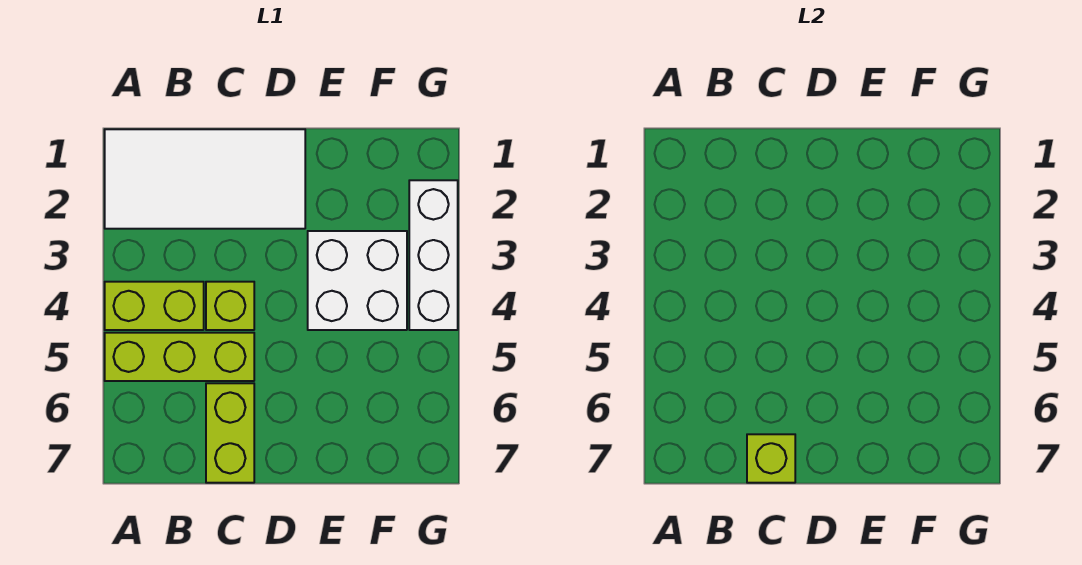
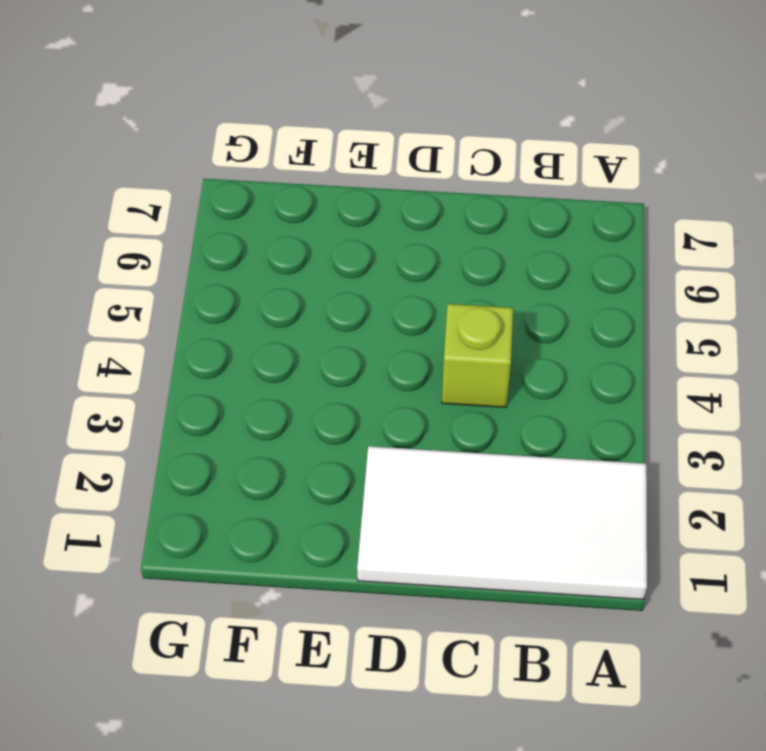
none -> lime brick A4:B4 level 1
none -> lime brick A5:C5 level 1

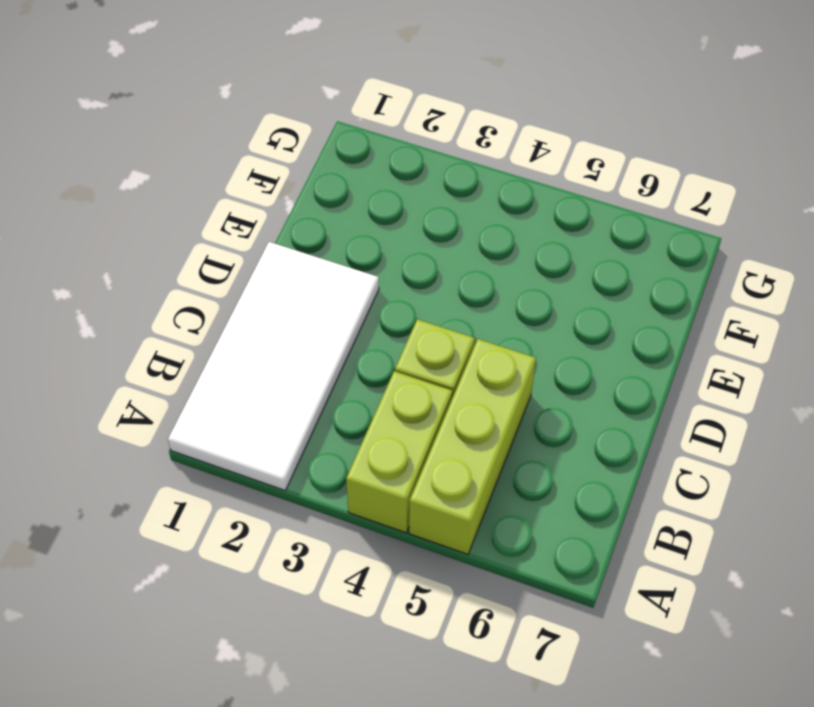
none -> lime brick C6:C7 level 1
none -> white brick E3:F4 level 1

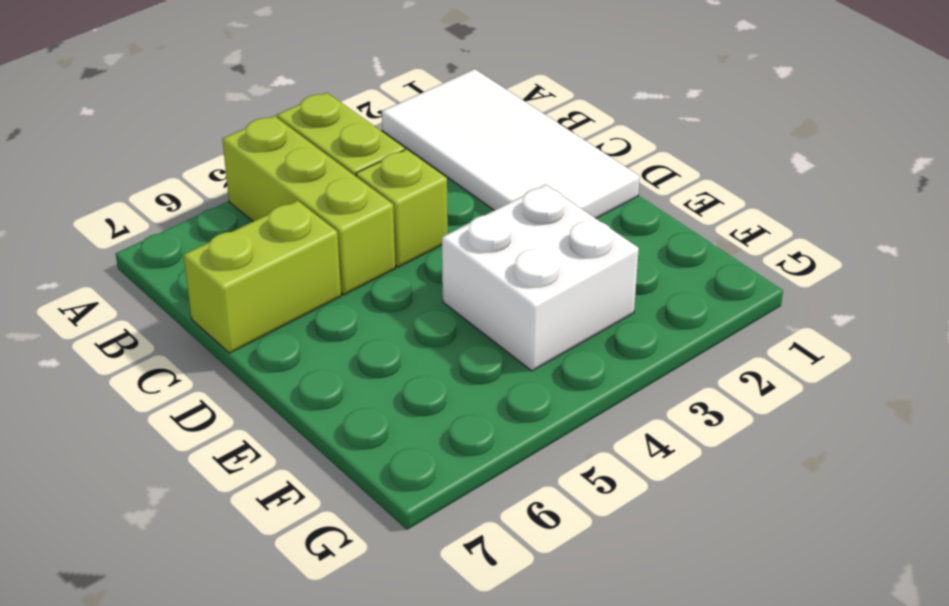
none -> white brick G2:G4 level 1
none -> lime brick C7 level 2

